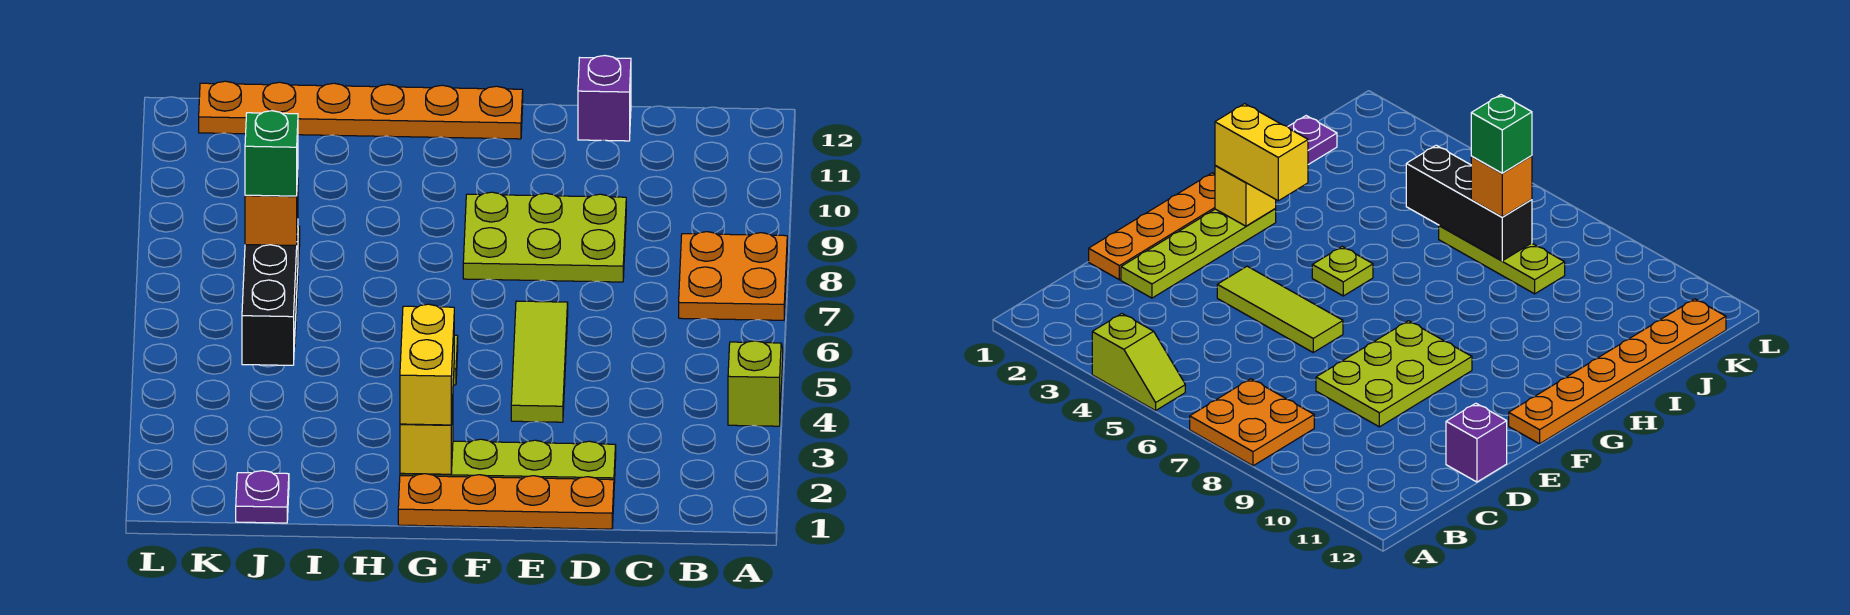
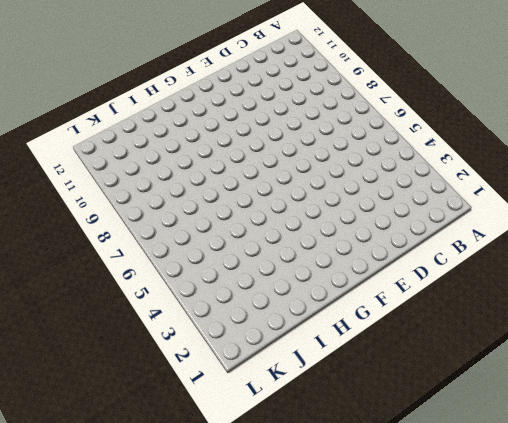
none -> lime slope A4:A5 level 1 top 4
none -> orange plate A7:B8 level 1
none -> orange plate D1:G1 level 1

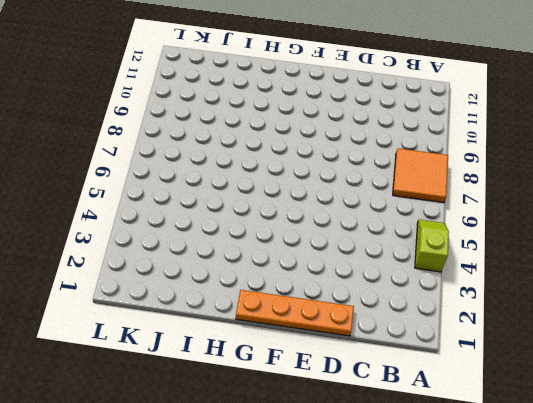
orange tile A7:B8 level 1 -> orange plate A7:B8 level 1
none -> lime plate D2:G2 level 1
none -> lime plate D8:F9 level 1
none -> purple brick D12 level 1

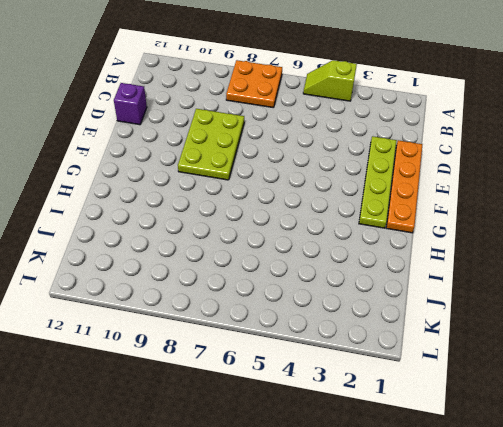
none -> lime tile E4:E6 level 1
none -> orange plate F12:K12 level 1
none -> lime plate G5 level 1

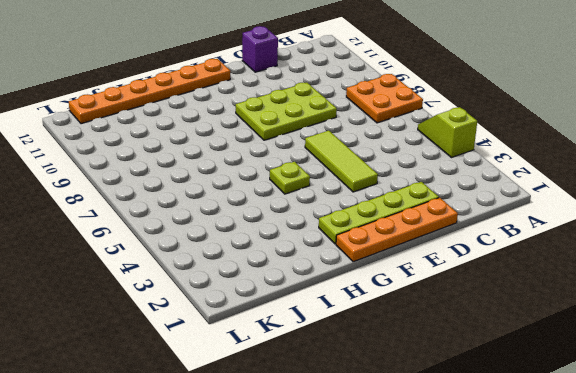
none -> purple plate J1 level 1
none -> lime plate J6:J8 level 1
none -> yellow brick G2 level 2

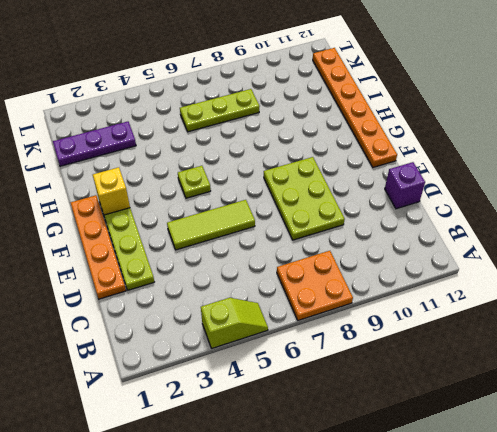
purple plate J1:J3 level 1 -> purple plate J1 level 1
none -> black brick J5:J7 level 2
none -> yellow brick G2:G3 level 3
none -> orange brick J7 level 3

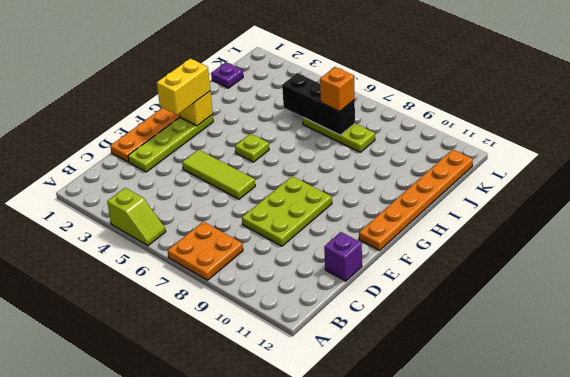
yellow brick F2:G2 level 3 -> yellow brick G2:G3 level 3
none -> green brick J7 level 4

